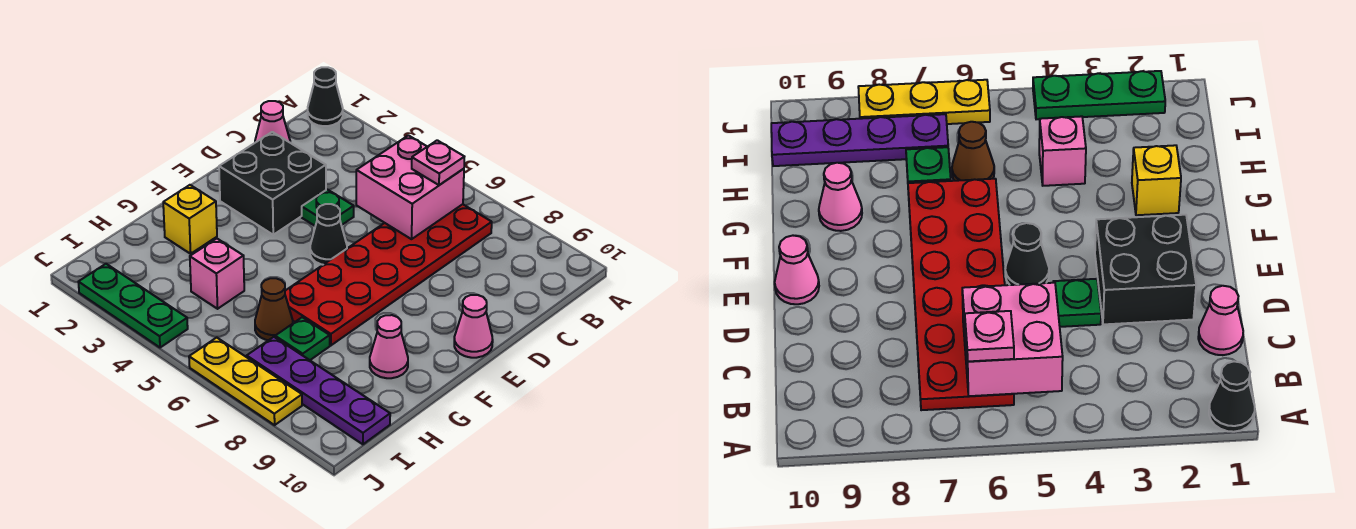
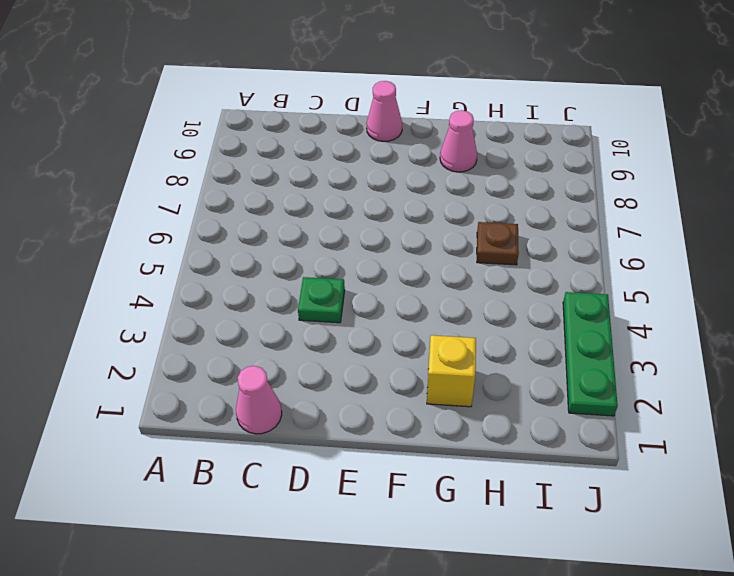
brown plate H6 level 1 -> brown cone H6 level 1
none -> black cone A1 level 1
none -> red plate B6:G7 level 1
none -> black brick D2:E3 level 1

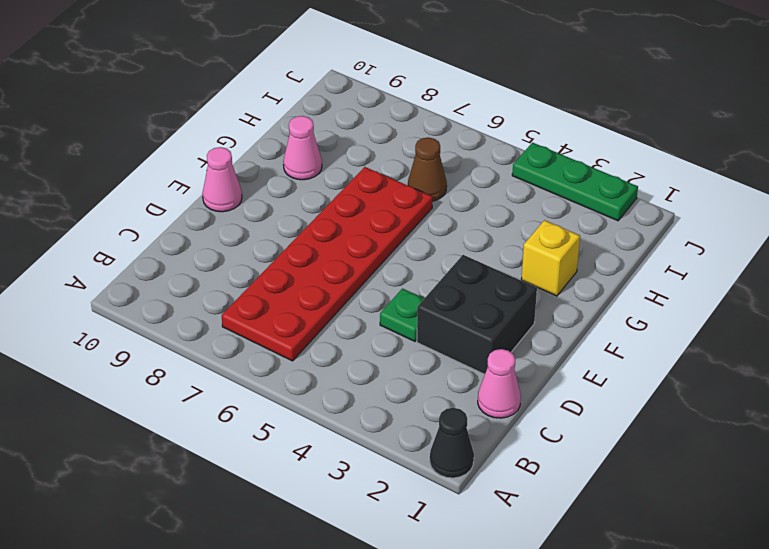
none -> black cone E5 level 1
none -> pink brick H4 level 1
none -> green plate H7 level 1

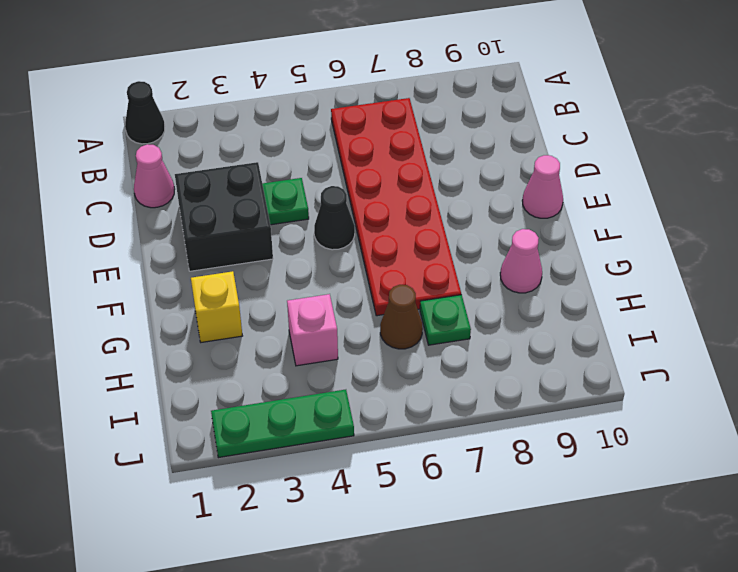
none -> purple plate I7:I10 level 1
none -> yellow plate J6:J8 level 1
none -> pink brick B5:C6 level 2

